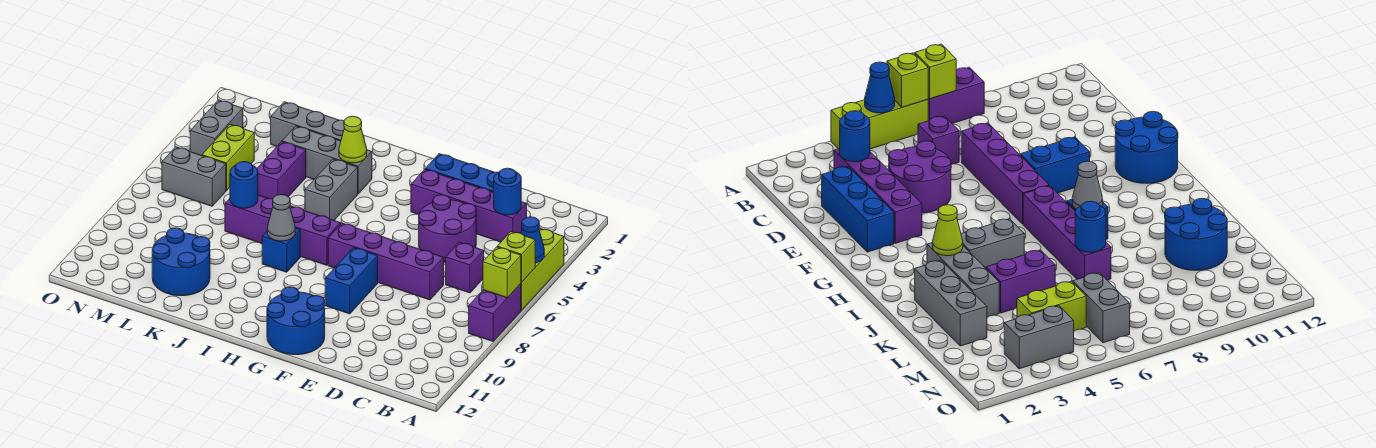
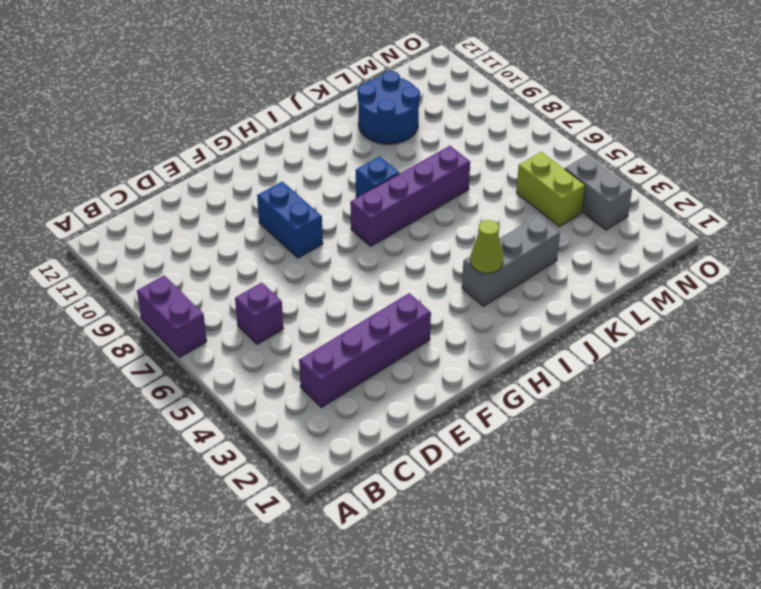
none -> lime brick A4:A6 level 1
none -> blue brick D2:F2 level 1
none -> purple round brick D4:E5 level 1

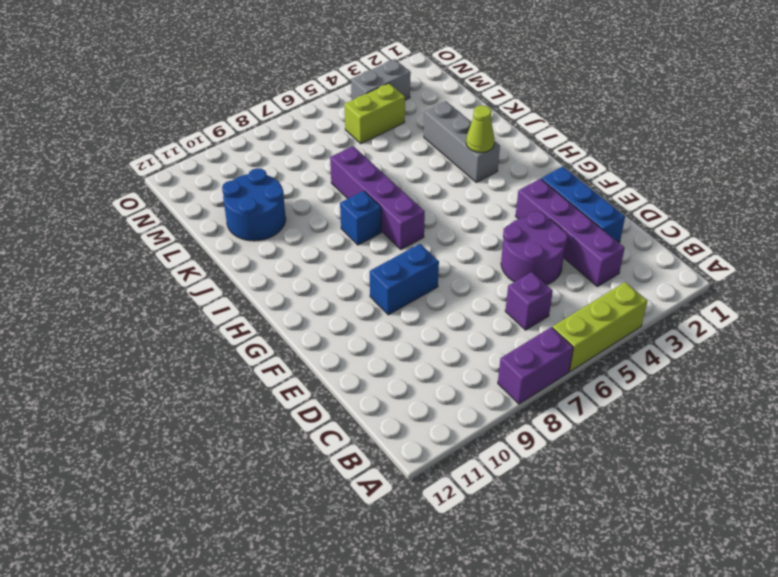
none -> purple brick D7:G7 level 1
none -> blue round brick F11:G12 level 1
none -> grey brick I4:I5 level 1

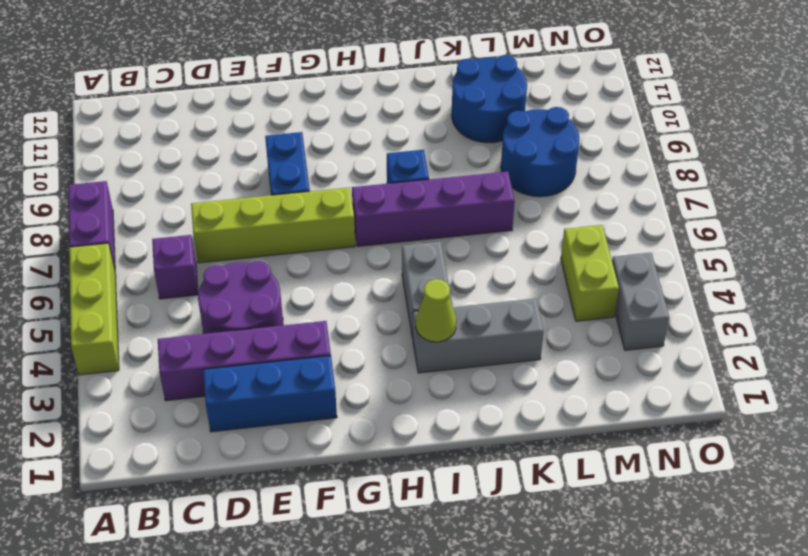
lime brick D7:G7 level 1 -> purple brick D7:G7 level 1
blue round brick L8:M9 level 1 -> blue round brick F11:G12 level 1
none -> grey brick J2:L2 level 1
none -> purple brick K4:K5 level 1
none -> grey brick M6:N6 level 1

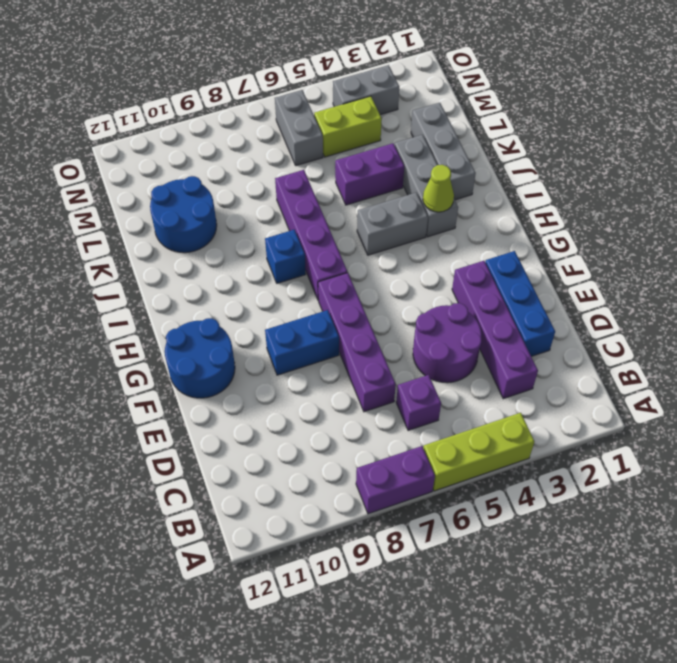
none -> blue cone A5 level 2
none -> lime brick A6 level 2
none -> lime brick A7 level 2

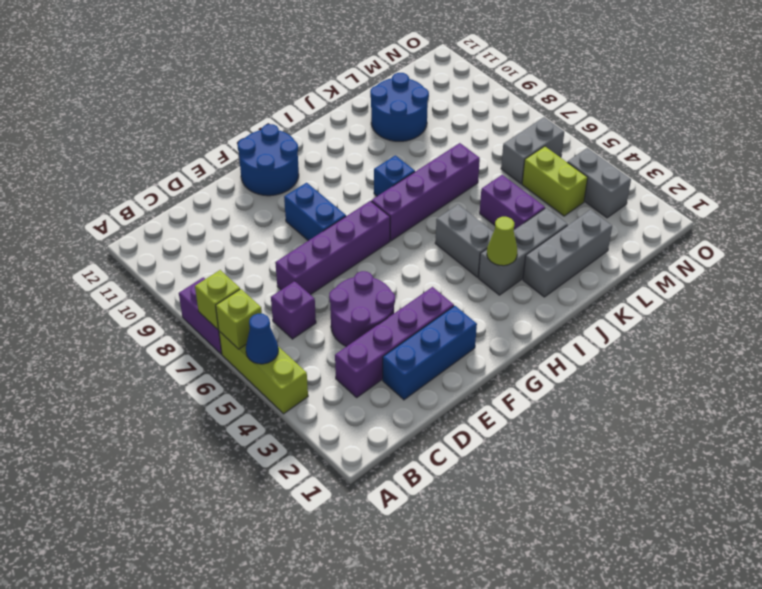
none -> blue round brick C3 level 2
none -> grey cone I8 level 2
none -> blue round brick K7 level 2

